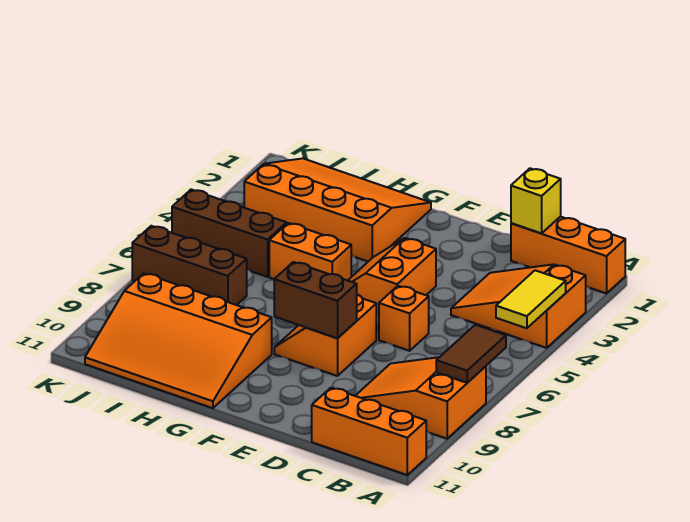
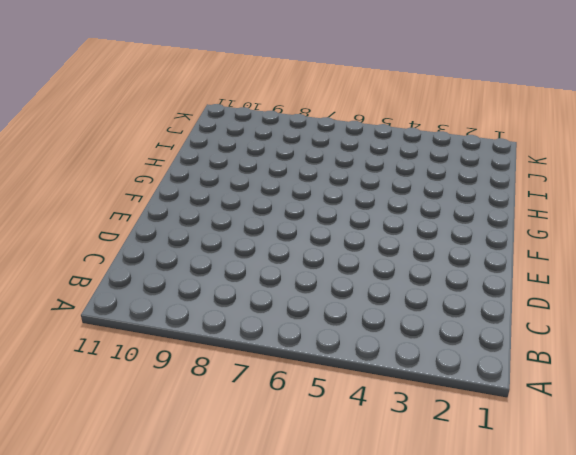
none -> orange brick A1:C1 level 1
none -> orange slope A3:C4 level 1 top A
none -> orange slope A8:C9 level 1 top A

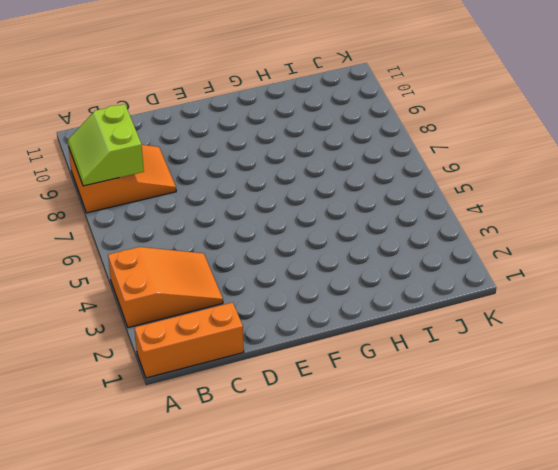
lime slope A8:B9 level 2 top B -> brown tile A7:A8 level 2
none -> orange brick A11:C11 level 1
none -> orange brick D6 level 1
none -> orange slope E4:F5 level 1 top E

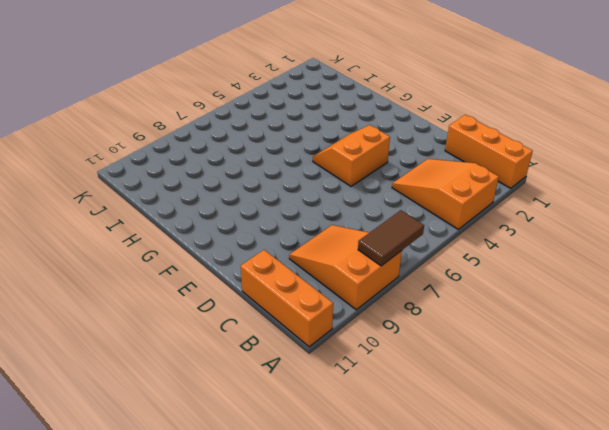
none -> orange brick D6 level 1
none -> orange slope E7:F8 level 1 top E
none -> orange slope G1:J3 level 1 top 3

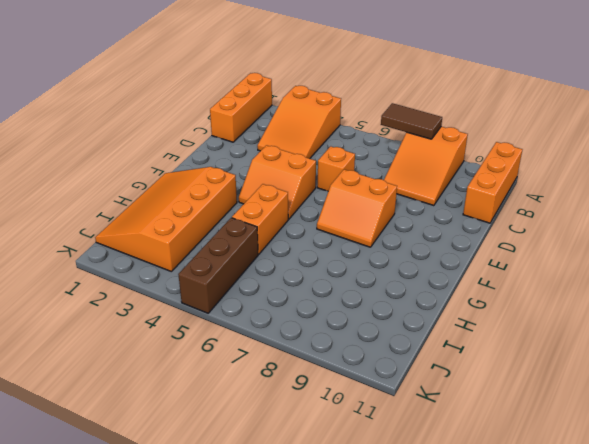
none -> orange slope G9:J11 level 1 top 9
none -> brown brick I7:K7 level 1
none -> yellow tile A4:A5 level 2

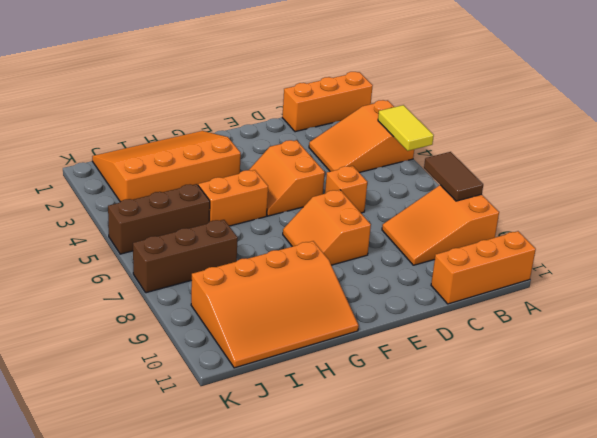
none -> yellow brick C1 level 2
none -> brown brick E8:F8 level 2

